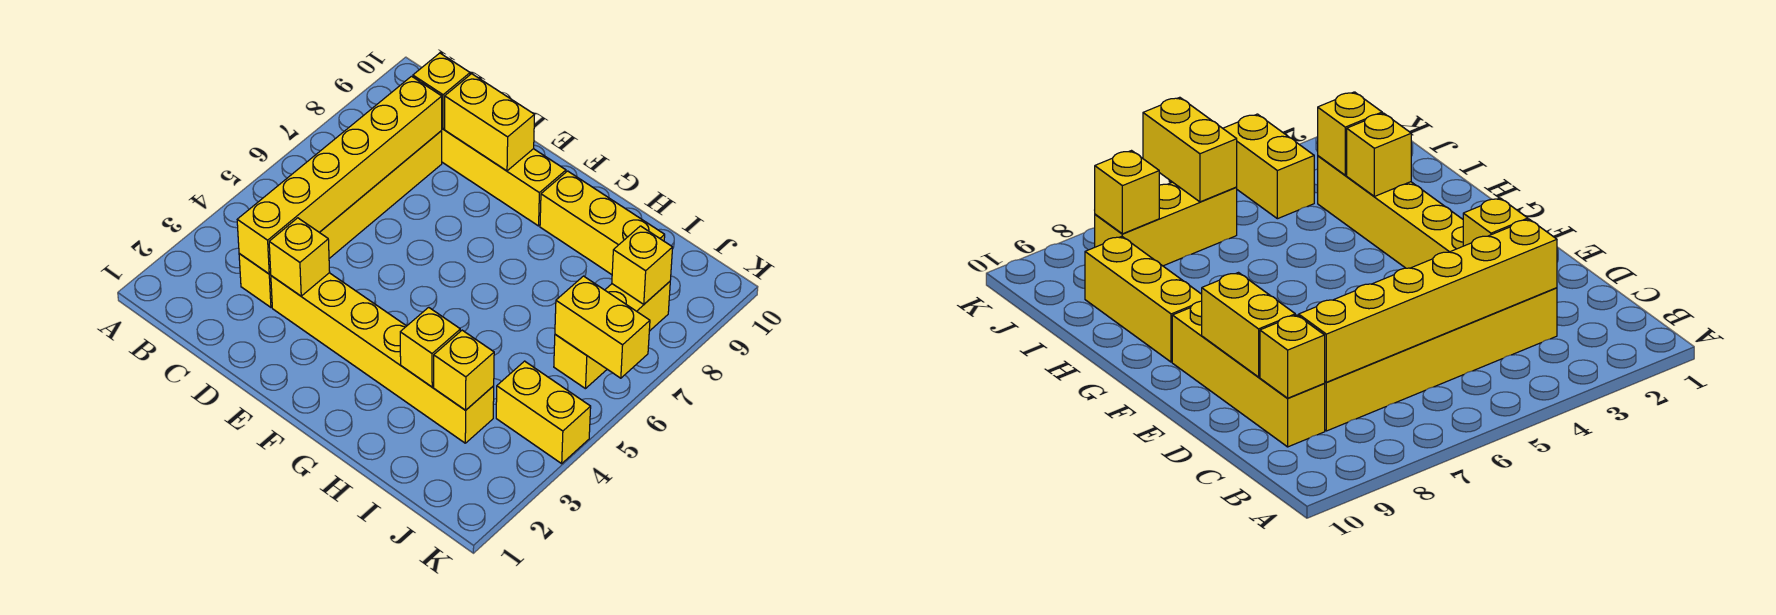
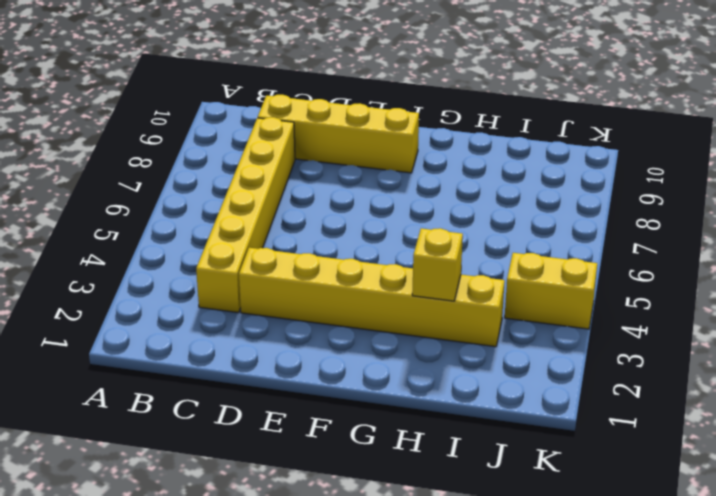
none -> yellow brick G9:I9 level 1
none -> yellow brick J6:J8 level 1
none -> yellow brick C3:C8 level 2

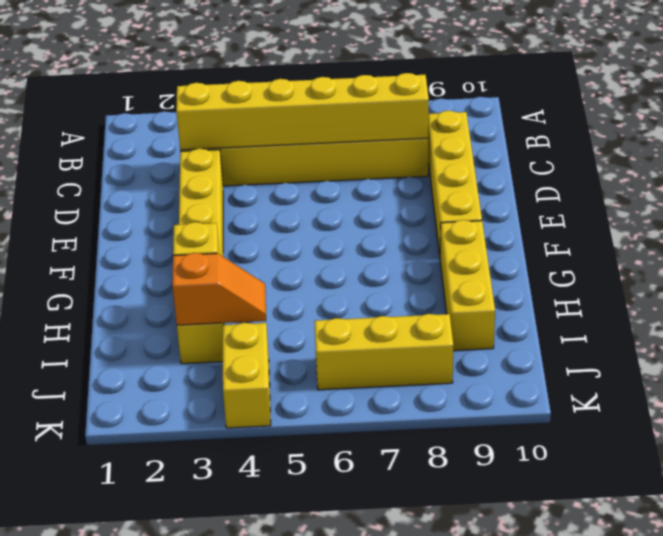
orange slope I3:I4 level 2 top 3 -> yellow brick I3 level 2
none -> yellow brick C9 level 2
none -> yellow brick D3 level 2
none -> yellow brick D9:E9 level 2

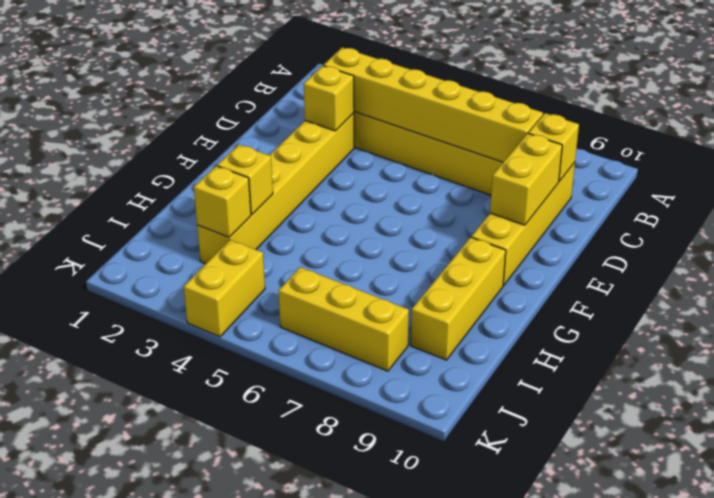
none -> yellow brick J6:K6 level 2
none -> yellow brick J8 level 2

